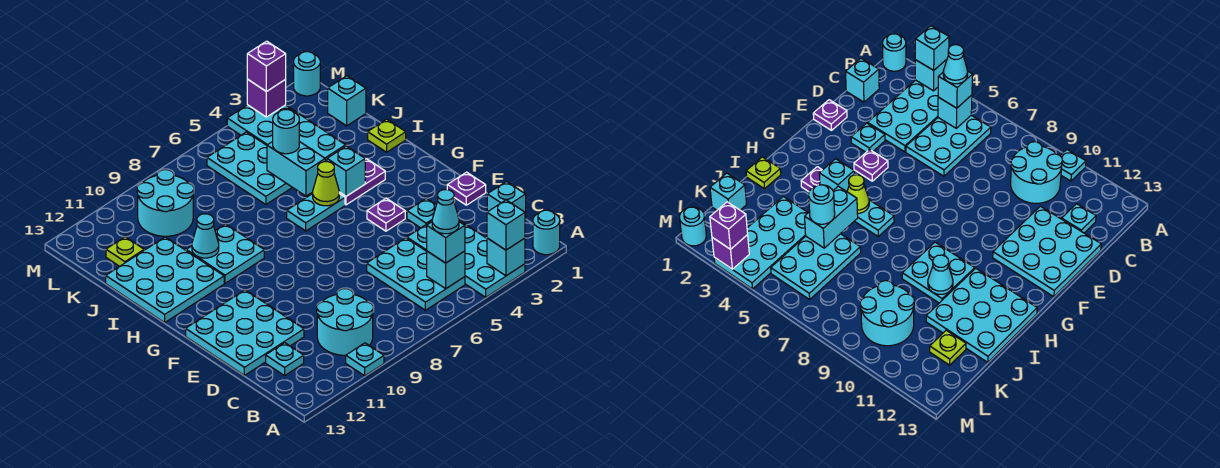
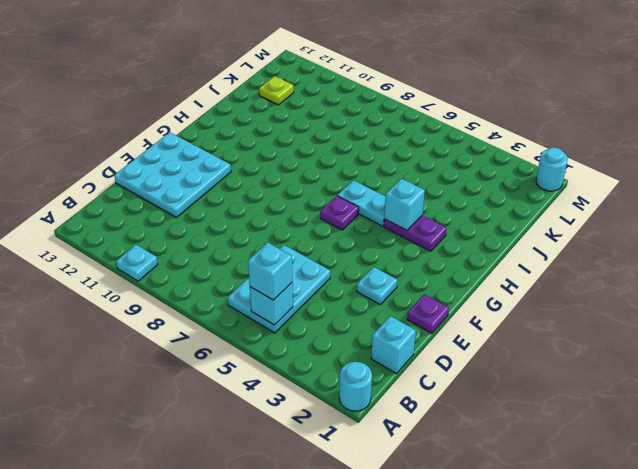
purple plate G6 level 1 -> purple plate F4 level 1
none -> cyan plate A3:D4 level 1
none -> cyan round brick B9:C10 level 1
none -> cyan plate C12 level 1
none -> cyan plate H9:I10 level 1

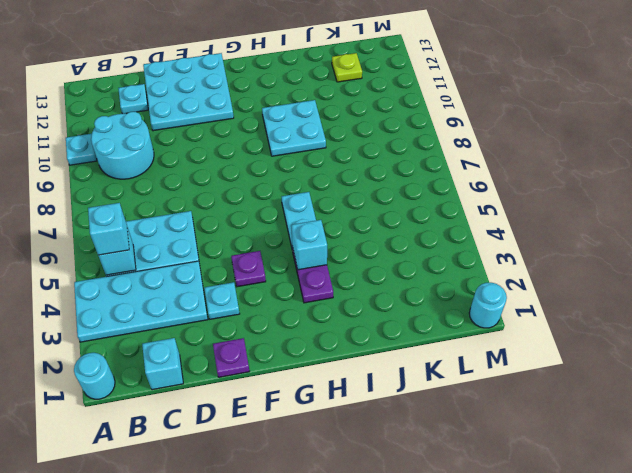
none -> cyan plate H11:J13 level 1
none -> lime plate I1 level 1
none -> cyan plate J3:M4 level 1
none -> cyan plate J5:L6 level 1

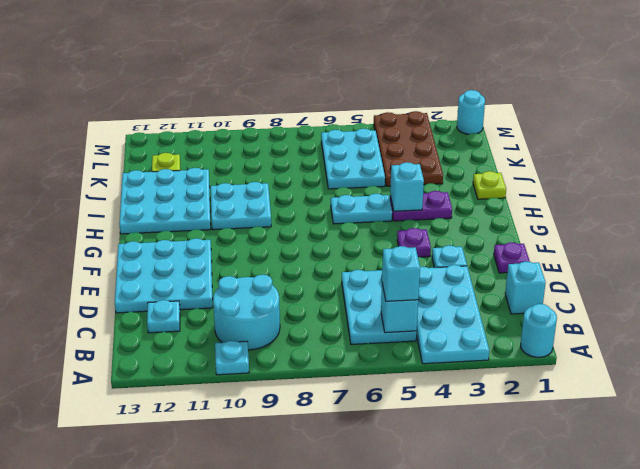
brown plate J3:M4 level 1 -> cyan plate J3:M4 level 1
none -> cyan brick K1 level 1
none -> cyan round brick K9:L10 level 1
none -> cyan brick A3 level 2
none -> lime cone H5 level 2

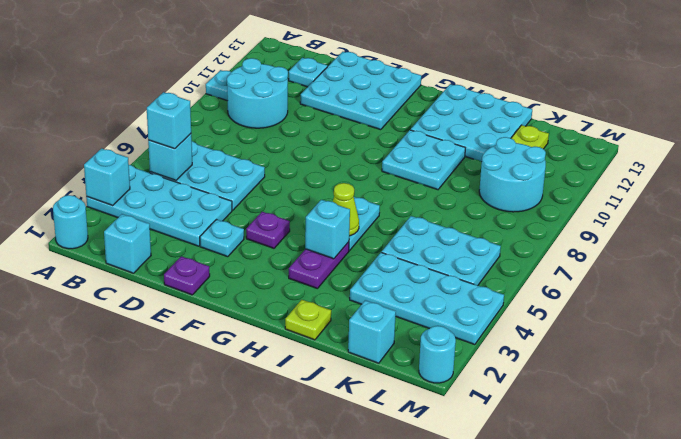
none -> cyan brick I5:J5 level 2
none -> cyan cone I10 level 2
none -> purple brick M3 level 2
none -> cyan brick A3 level 3

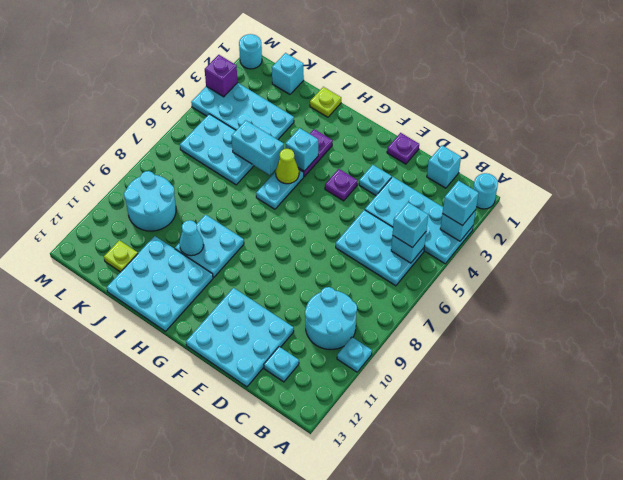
none -> cyan round brick J5 level 3
none -> purple brick M3 level 3
none -> cyan cone B5 level 4

